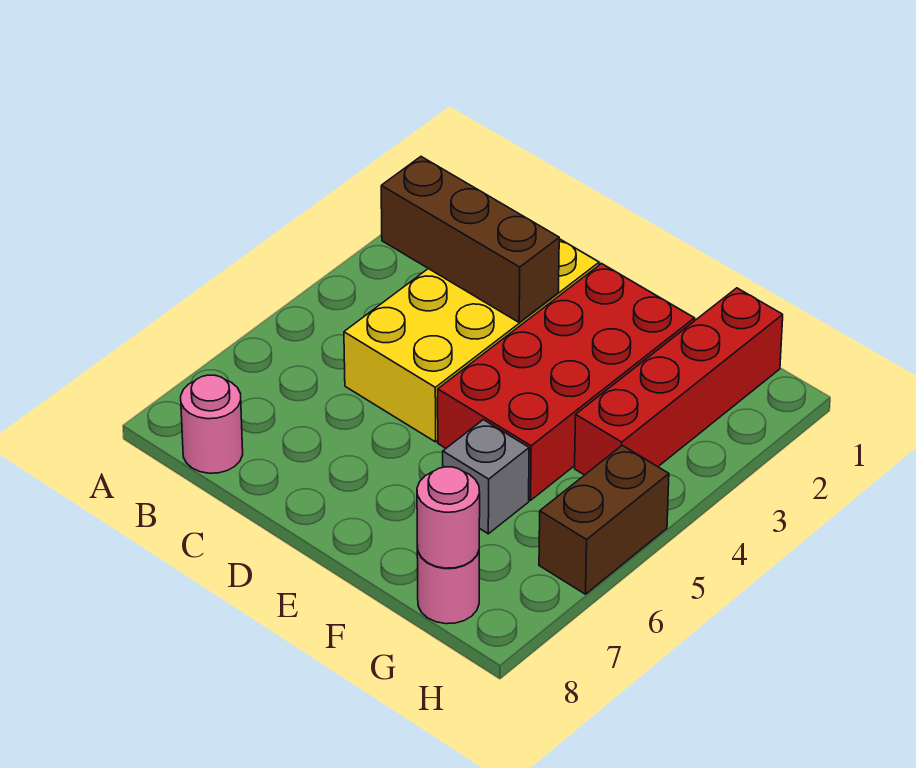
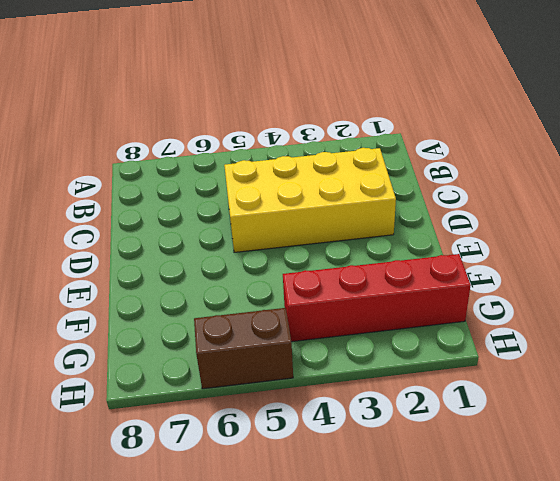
none -> pink round brick B8 level 1
none -> red brick E2:F5 level 1

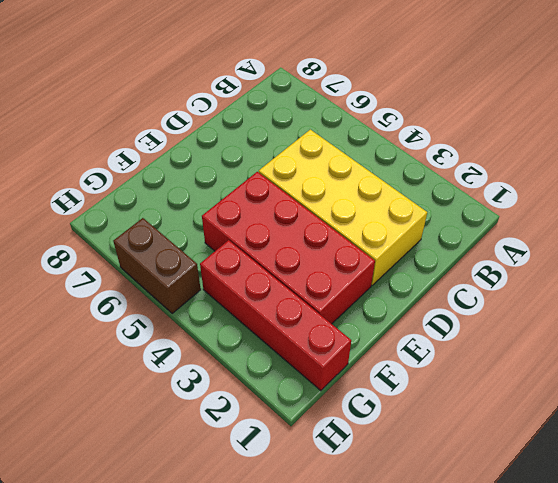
none -> pink round brick B8 level 1
none -> grey brick F6 level 1

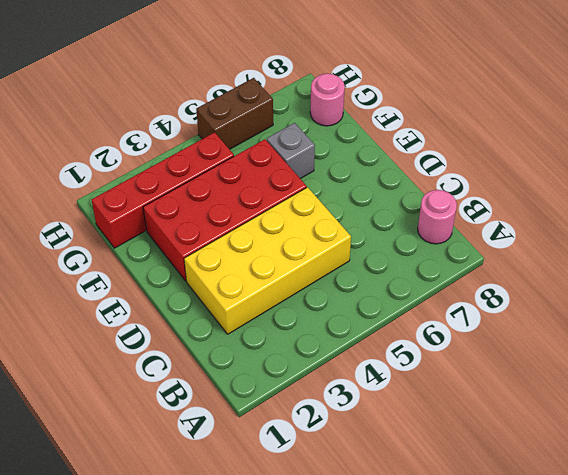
none -> brown brick B3:D3 level 2
none -> pink round brick G8 level 2

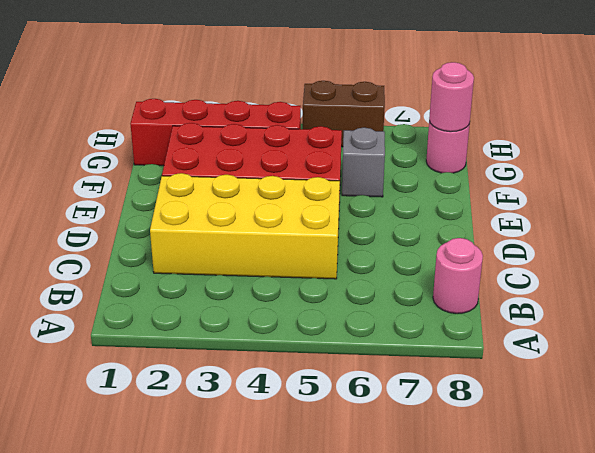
none -> brown brick B3:D3 level 2

